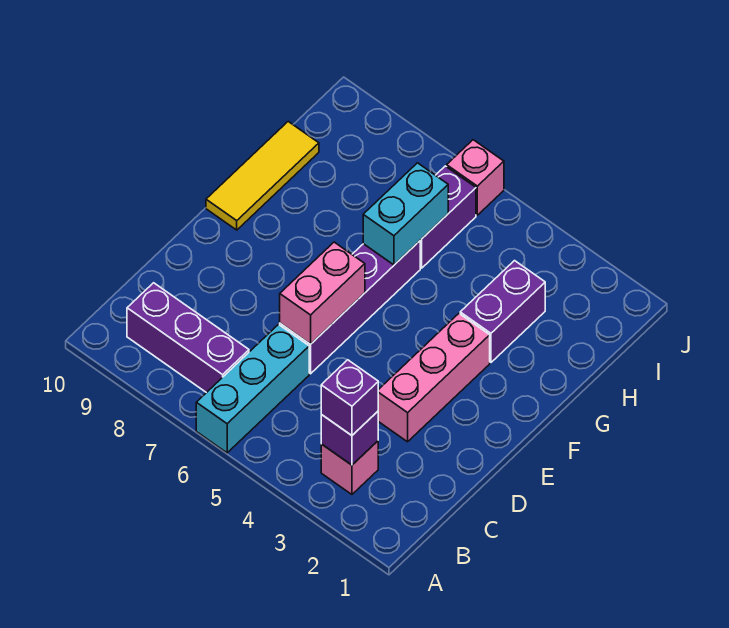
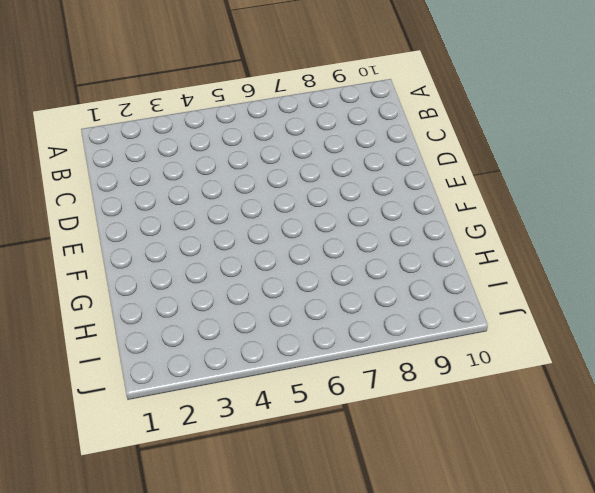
none -> cyan brick A6:C6 level 1
none -> pink brick B3 level 1
none -> purple brick B7:B9 level 1

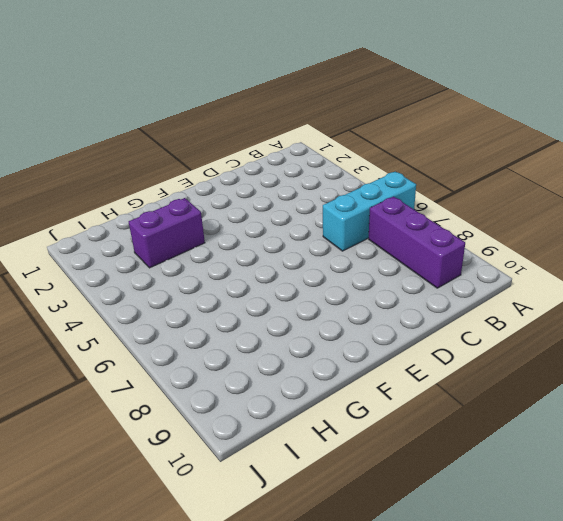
none -> pink brick B3 level 1
none -> pink brick D3:F3 level 1
none -> purple brick D6:G6 level 1

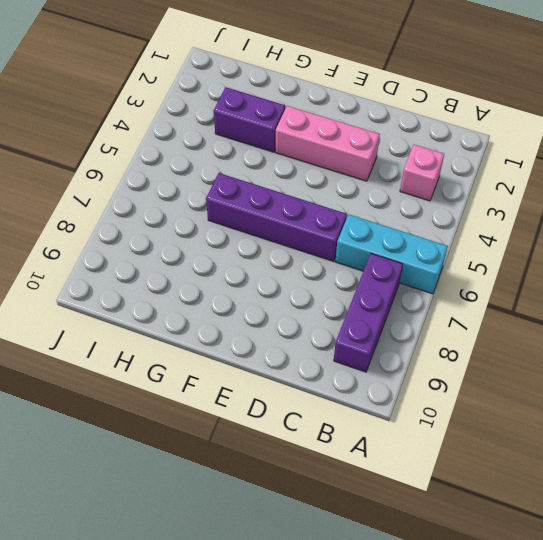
none -> yellow tile F10:H10 level 1
none -> purple brick H6:I6 level 1
none -> pink brick J6 level 1

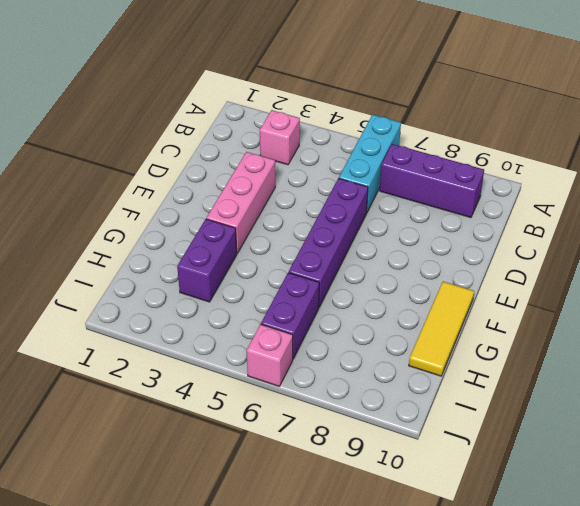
none -> purple brick B3 level 2
none -> pink brick D6:E6 level 2
none -> cyan brick G6:H6 level 2

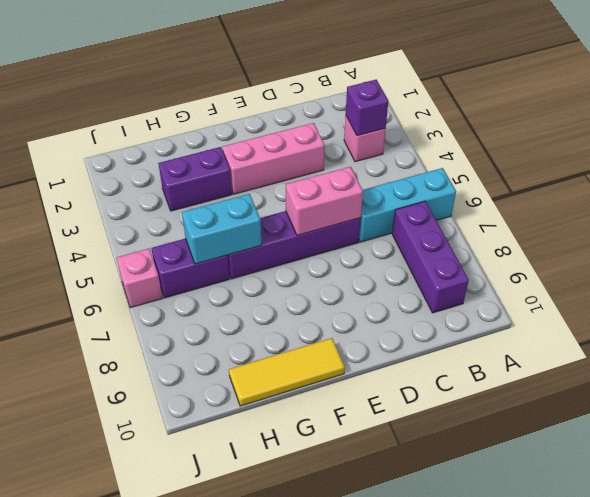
none -> purple brick B3 level 3

